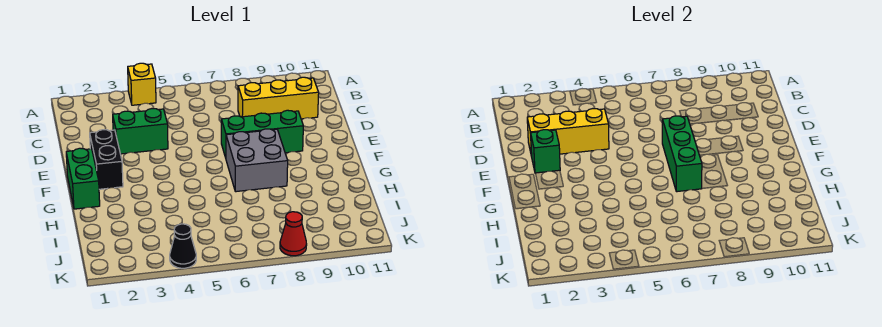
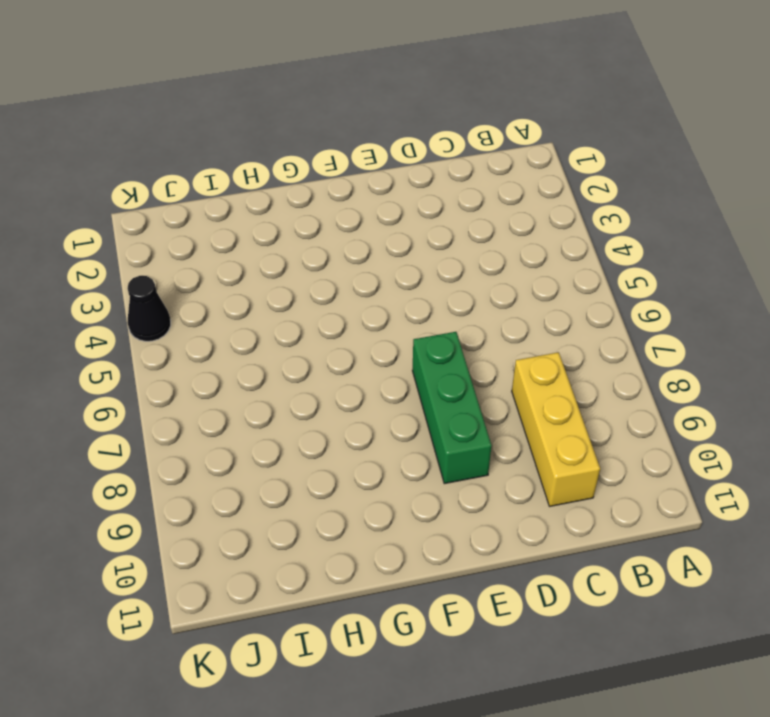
none -> yellow brick A4 level 1
none -> green brick D3:D4 level 1
none -> black brick E2:F2 level 1

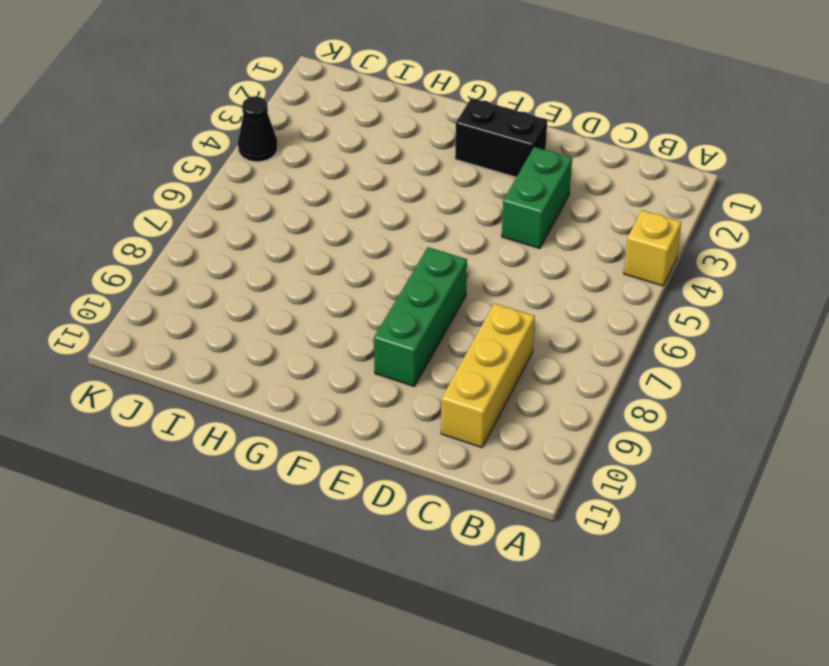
none -> green brick F1:G1 level 1
none -> grey brick F7:G8 level 1
none -> red cone K8 level 1

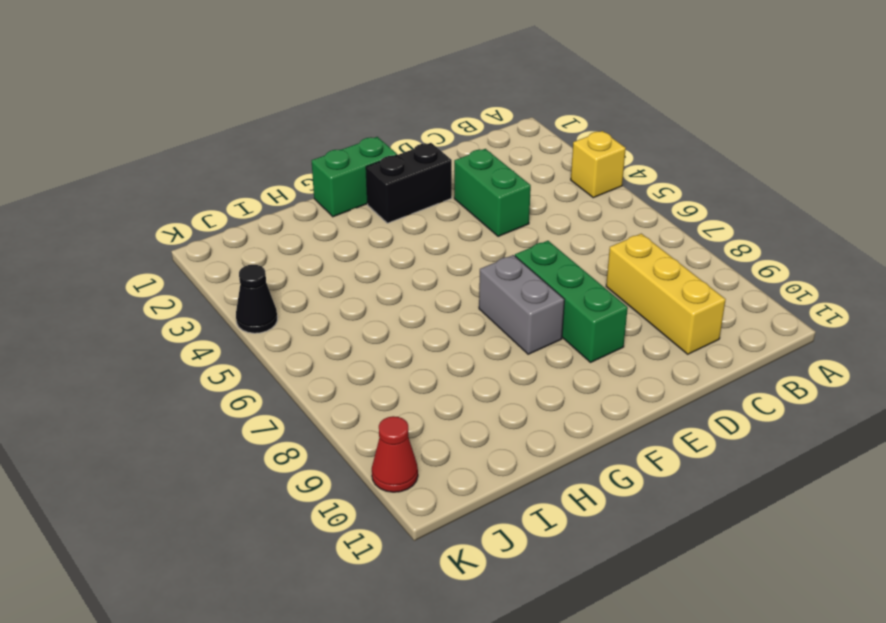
grey brick F7:F8 level 1 -> grey brick F7:G8 level 1
red cone K10 level 1 -> red cone K8 level 1
none -> yellow brick D2:D4 level 2
none -> green brick E2 level 2
none -> green brick E7:G7 level 2

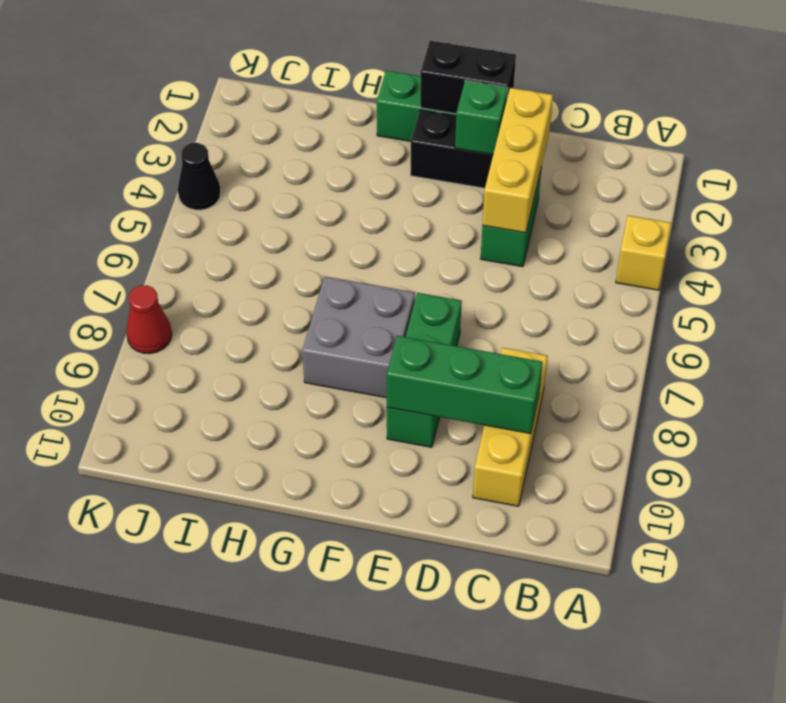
green brick C9:E9 level 2 -> green brick E7:G7 level 2
black brick E1:F1 level 2 -> none

